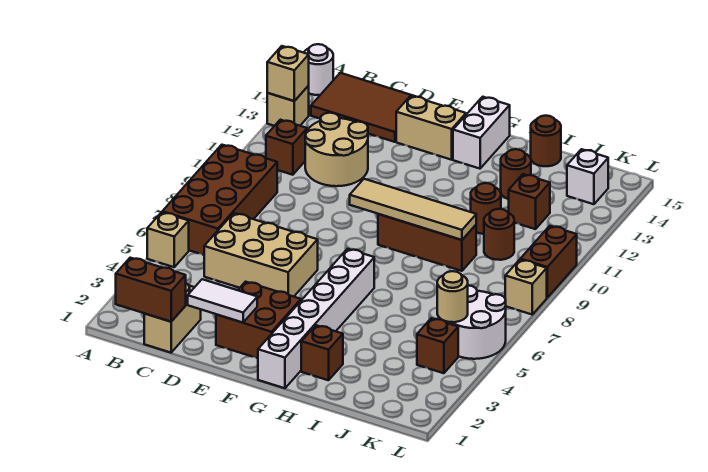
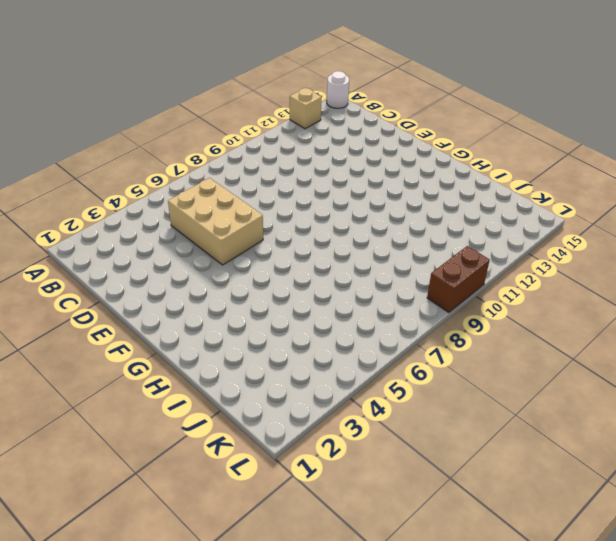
none -> tan brick A5 level 1
none -> brown brick A6:B9 level 1
none -> brown brick B11 level 1
none -> brown tile B14:D15 level 1

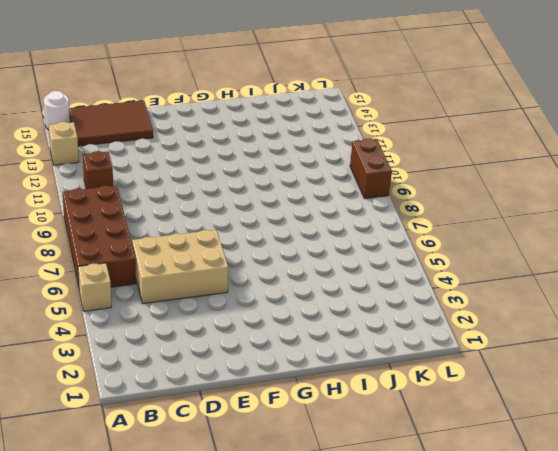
none -> tan brick C1:C2 level 1
none -> tan round brick C11:D12 level 1
none -> brown brick E2:F3 level 1
none -> tan brick E14:F14 level 1

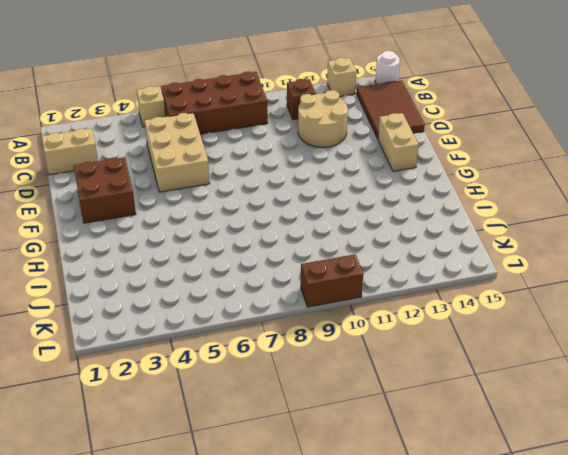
none -> white brick G1:G6 level 1
none -> brown brick G9:I9 level 1
none -> white brick G14:G15 level 1
none -> brown brick H2 level 1

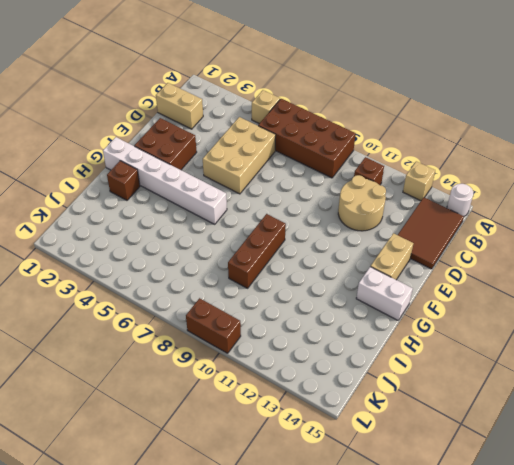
none -> brown round brick I11 level 1
none -> brown round brick I13 level 1
none -> brown round brick I15 level 1
none -> brown round brick J10 level 1

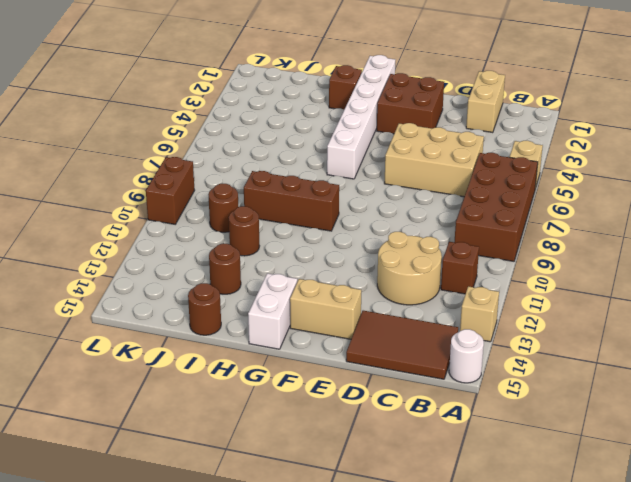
none -> brown brick J12 level 1
none -> brown brick K4 level 1
none -> white round brick K5:L6 level 1
none -> white brick K14 level 1

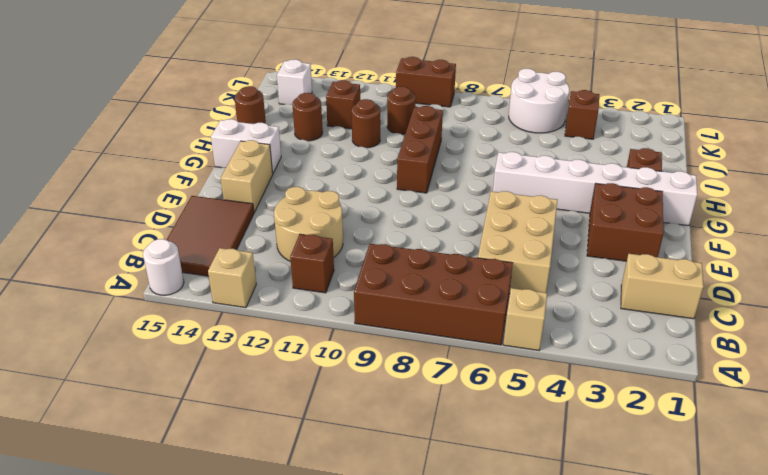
none -> tan brick L8 level 1
none -> tan brick A13 level 2
none -> brown brick B1:C1 level 2
none -> white tile D2:E2 level 2

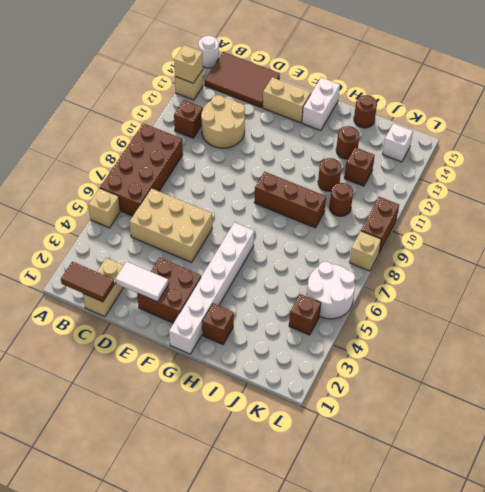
brown tile B1:C1 level 2 -> brown brick B1:C1 level 2
none -> tan tile F9:I9 level 2
none -> tan round brick K5 level 2

